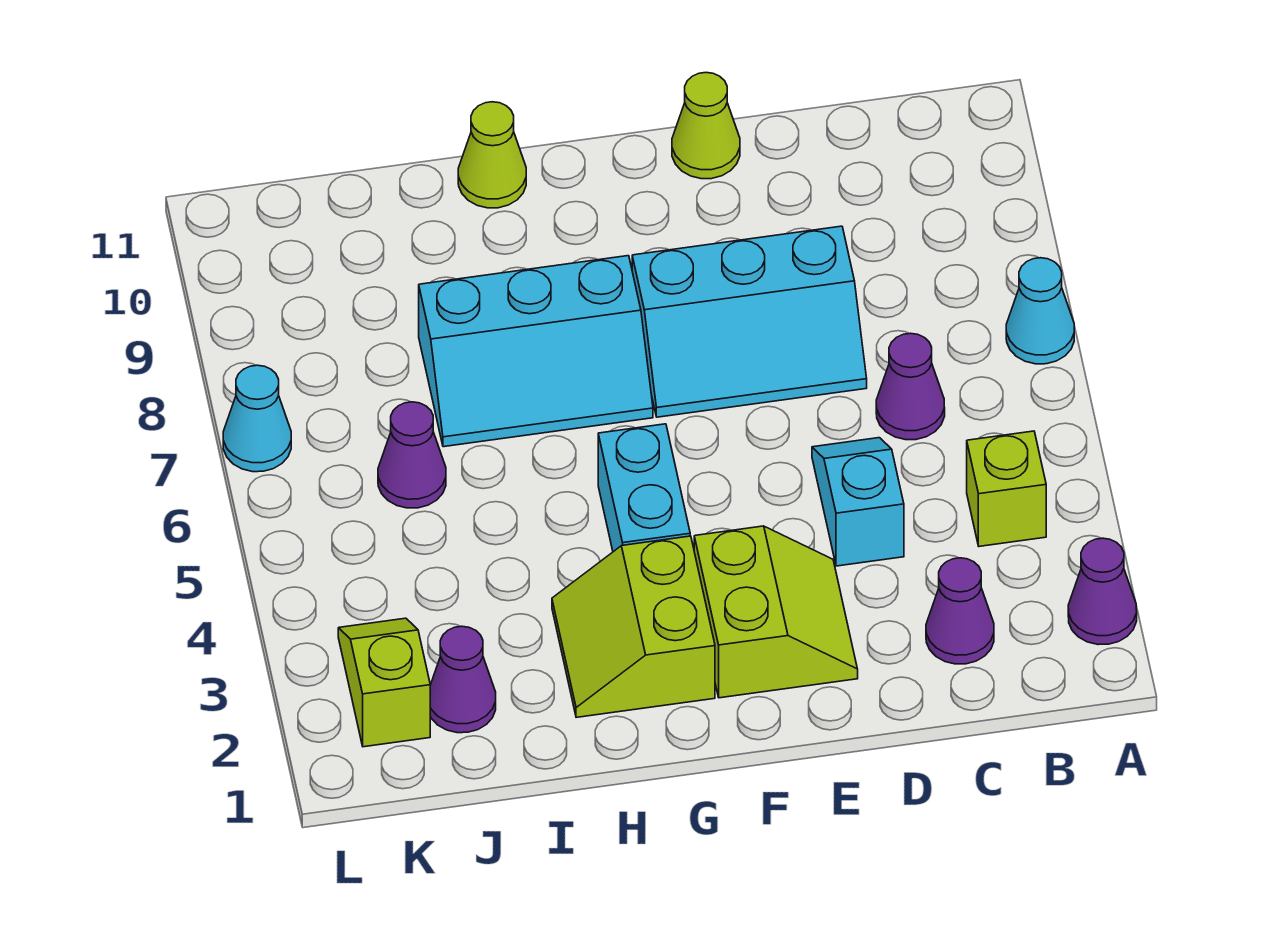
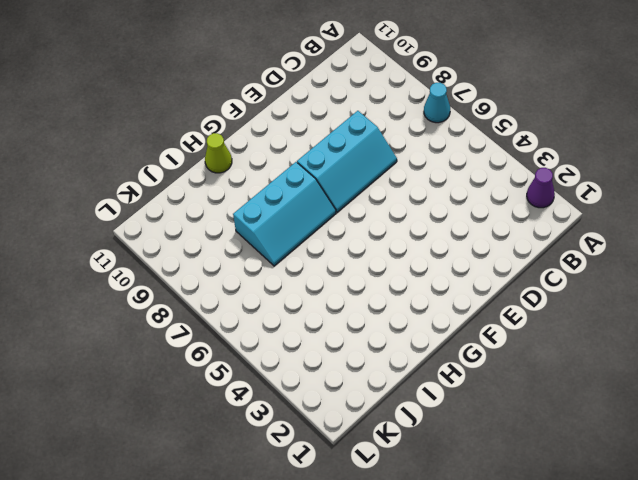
none -> lime brick B4 level 1
none -> purple cone C2 level 1
none -> purple cone C6 level 1

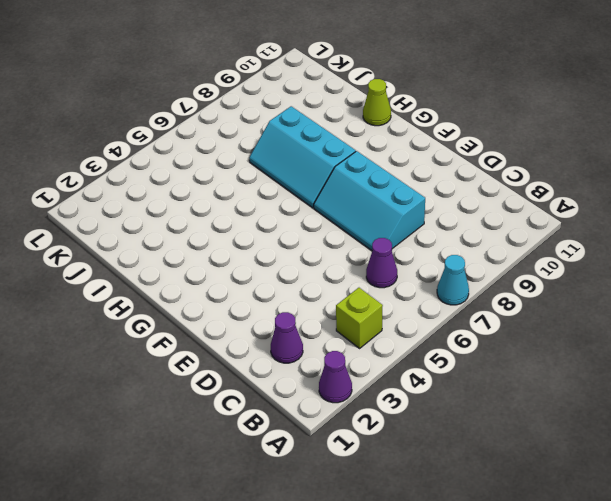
none -> cyan slope D4:D5 level 1 top 4
none -> lime slope E2:F3 level 1 top F
none -> lime cone E11 level 1

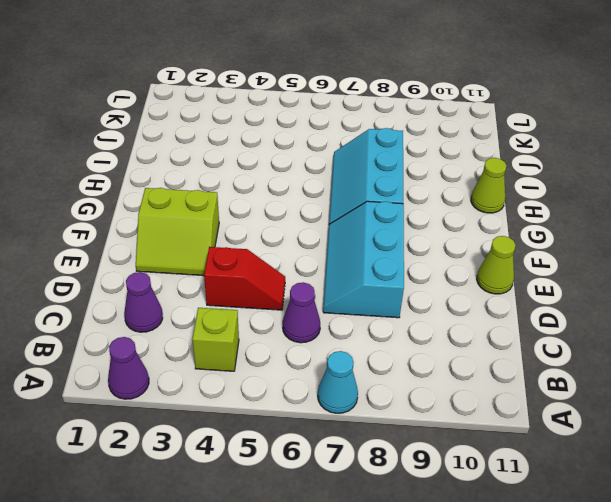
red slope D4:D5 level 1 top 4 -> cyan slope D4:D5 level 1 top 4
none -> lime slope G2:H3 level 1 top G
none -> cyan brick G4:G5 level 1
none -> purple cone J2 level 1

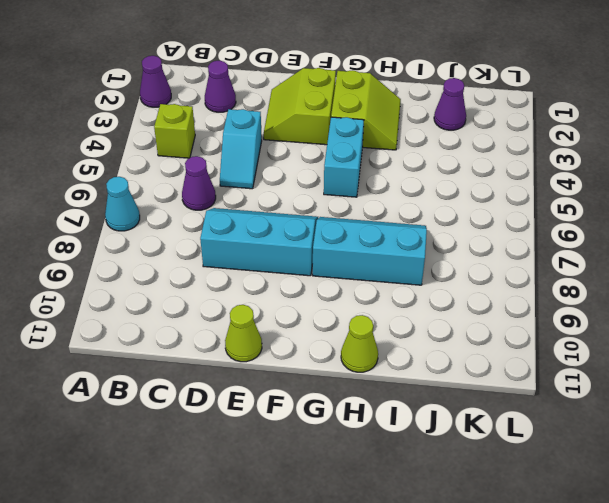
none -> purple cone J6 level 1
none -> lime slope K2:K3 level 1 top 2
none -> cyan cone L7 level 1

